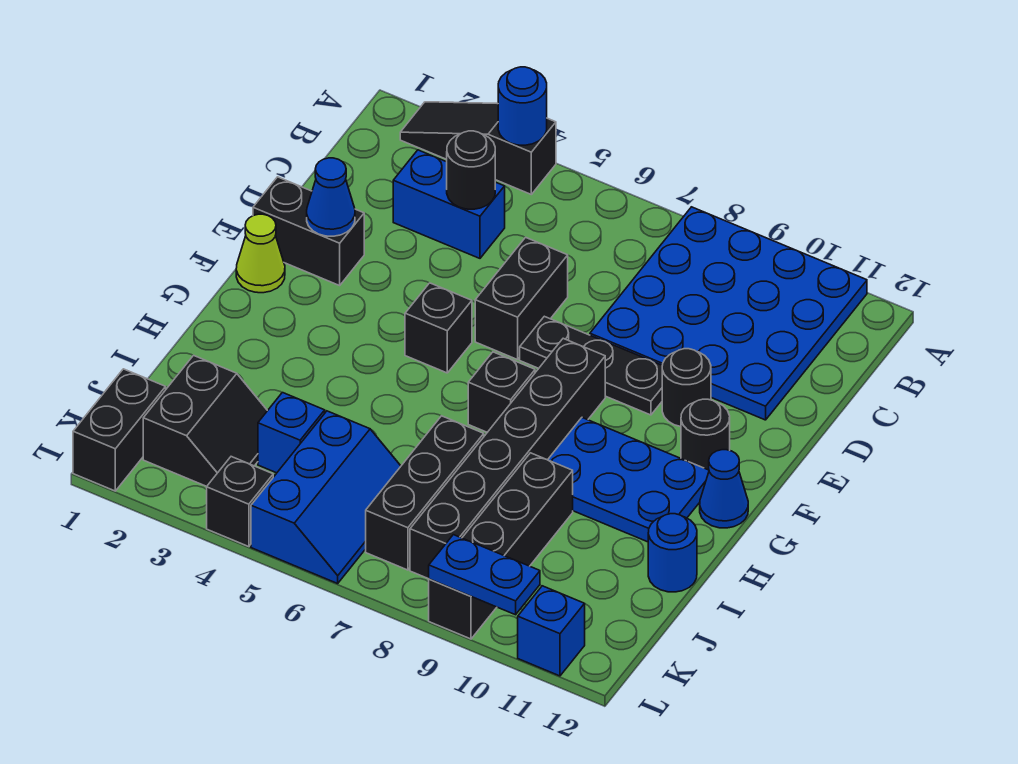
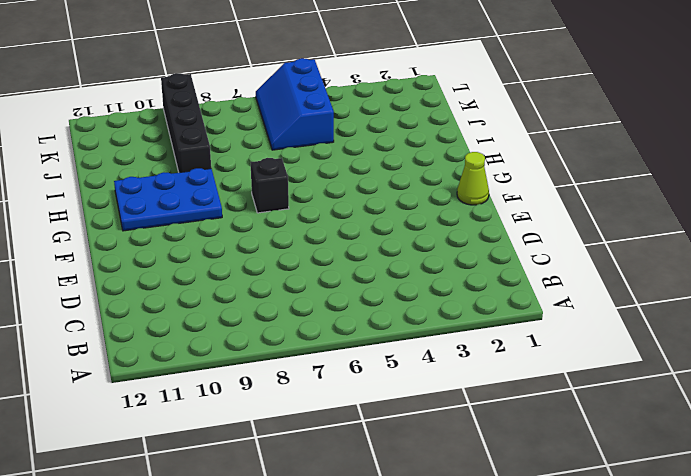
none -> black slope A2:A4 level 1 top 4
none -> blue plate A8:D11 level 1
none -> blue brick C3:C4 level 1

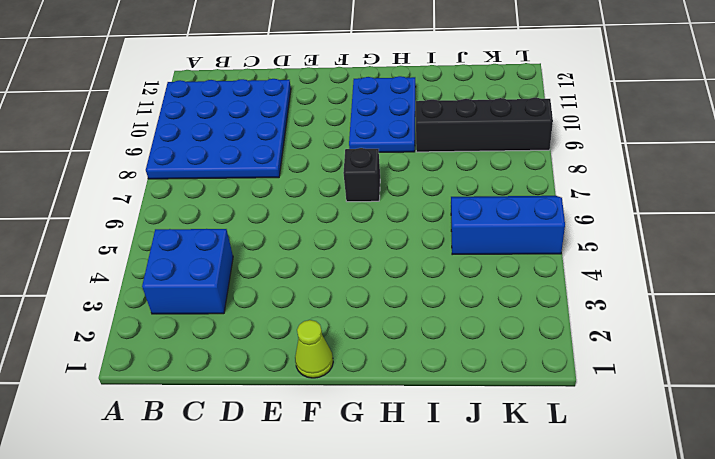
blue brick B3:C4 level 1 -> blue brick C3:C4 level 1
none -> black slope A2:A4 level 1 top 4
none -> black brick D6:E6 level 1
none -> black brick E1:E2 level 1

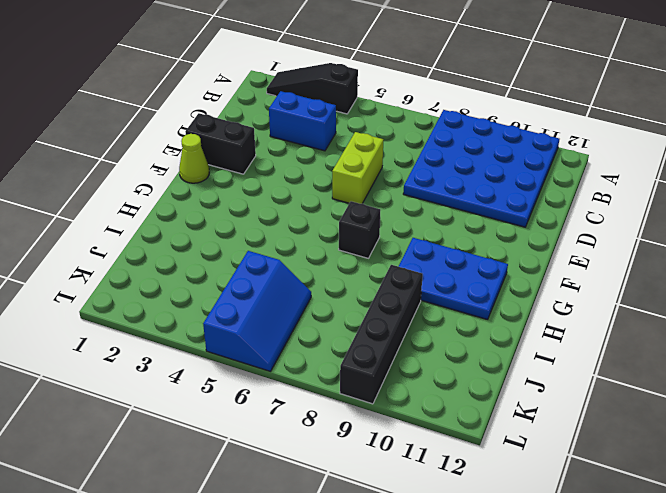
lime brick D6:E6 level 1 -> black brick D6:E6 level 1
none -> black plate E7:E9 level 1
none -> black round brick E10 level 1
none -> black brick F5 level 1

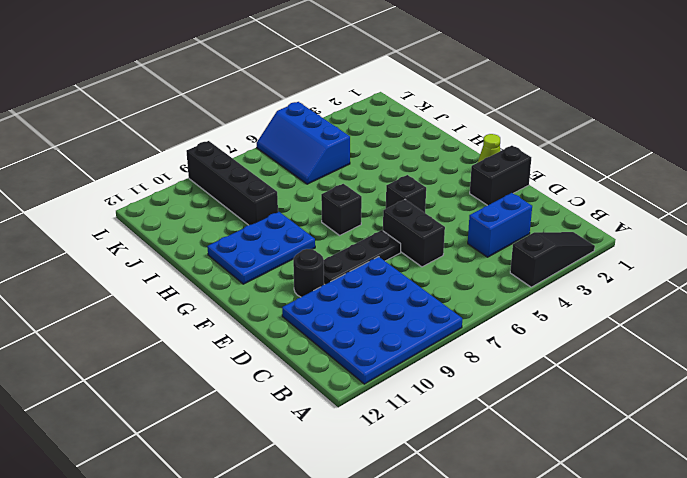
none -> black brick F8:K8 level 1
none -> black round brick F11 level 1
none -> blue cone G12 level 1

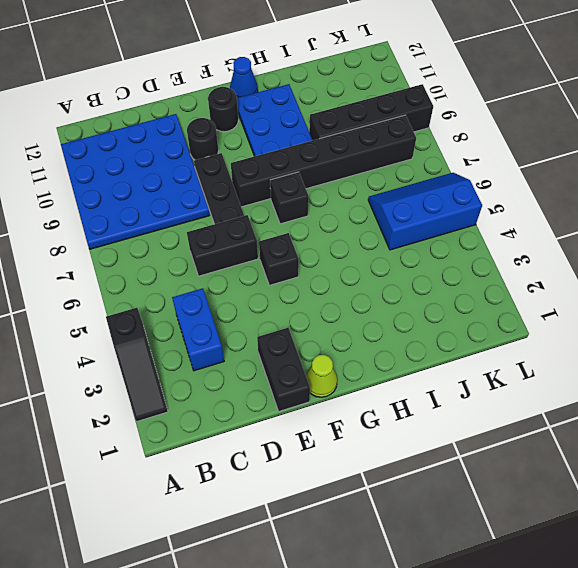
none -> black brick I7:K7 level 1
none -> blue round brick I12 level 1
none -> black slope J2:K3 level 1 top 2

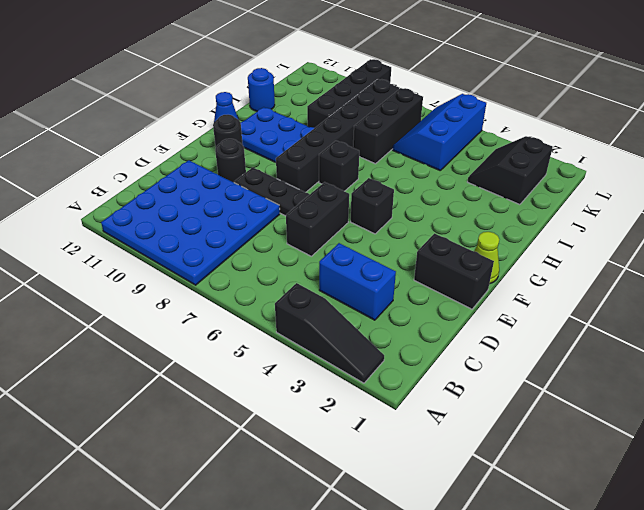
none -> blue brick J4 level 1
none -> black brick K1:L1 level 1
none -> black brick L4 level 1

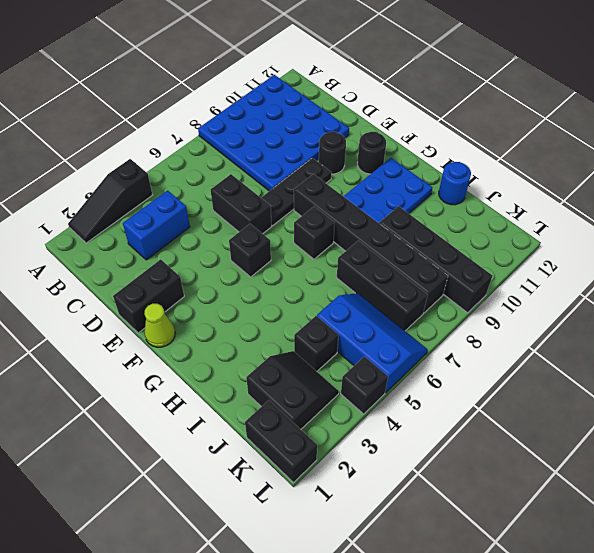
black brick J4 level 1 -> blue brick J4 level 1
none -> blue cone G12 level 1
none -> blue brick L11 level 1
none -> blue round brick A4 level 2

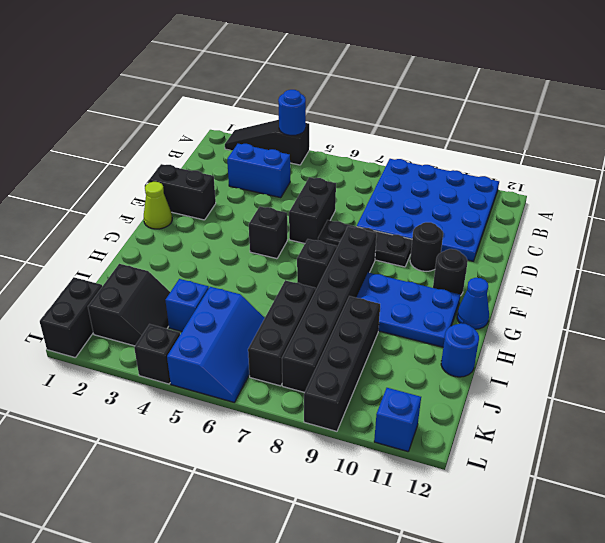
none -> black round brick C4 level 2
none -> blue cone E2 level 2
none -> blue plate L9:L10 level 2

